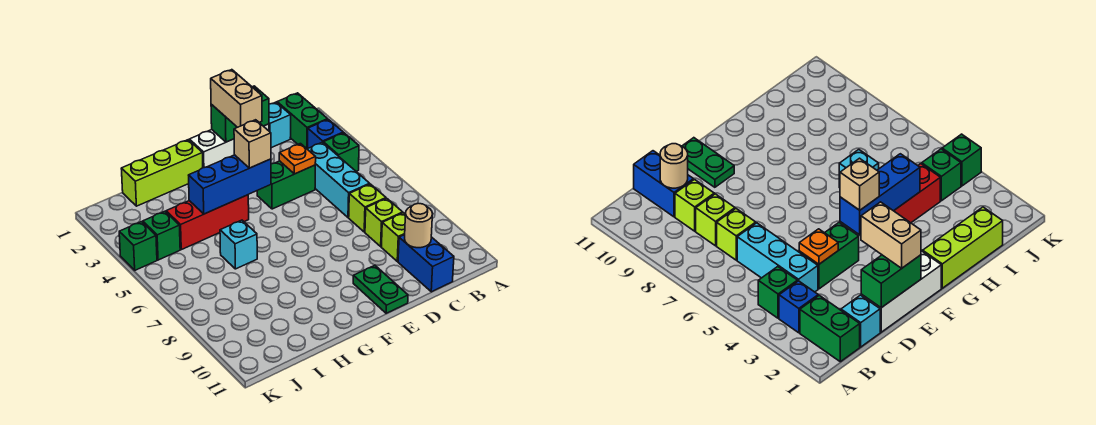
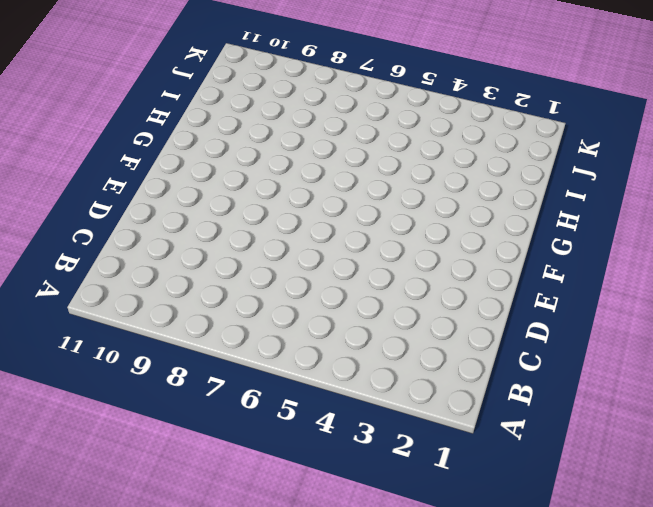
none -> green brick B1:B2 level 1
none -> blue brick B3 level 1
none -> green brick B4 level 1

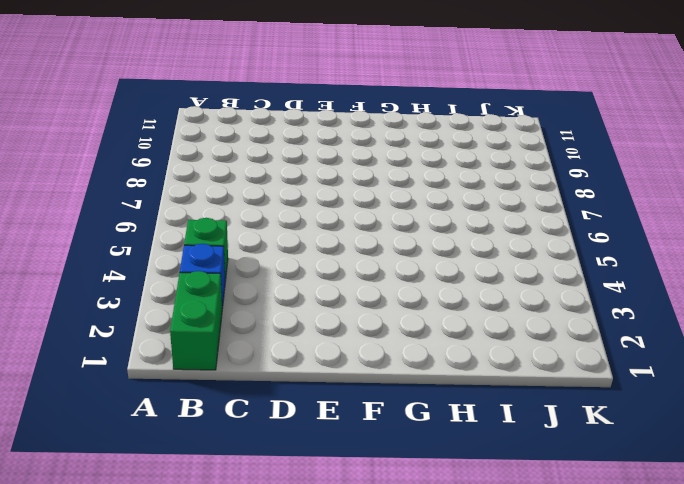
none -> cyan brick C1 level 1
none -> cyan brick C4:C6 level 1
none -> lime brick C7 level 1

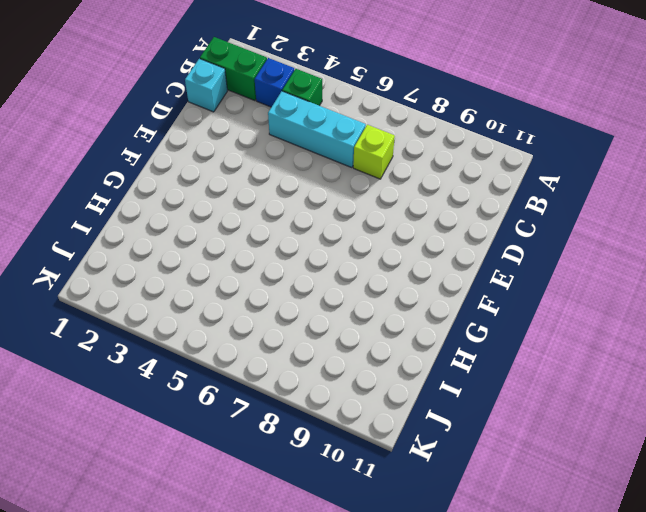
none -> lime brick C8 level 1
none -> lime brick C9 level 1
none -> blue brick C10:C11 level 1

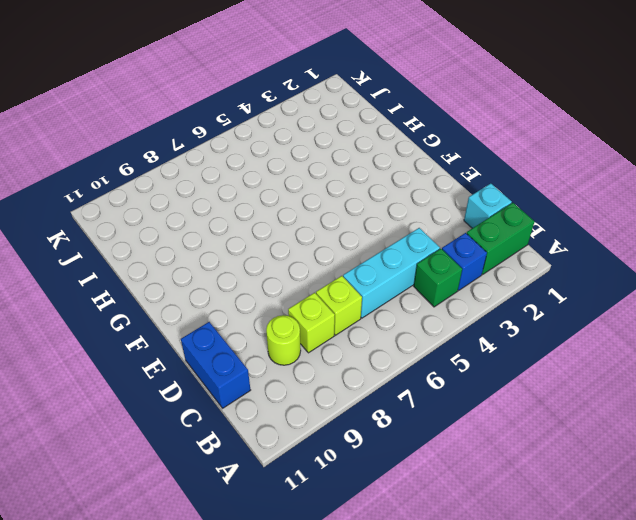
lime round brick C9 level 1 -> lime brick C9 level 1
blue brick C11:D11 level 1 -> blue brick C10:C11 level 1
none -> white brick D1:F1 level 1
none -> green brick D4:E4 level 1
none -> green plate E10:E11 level 1

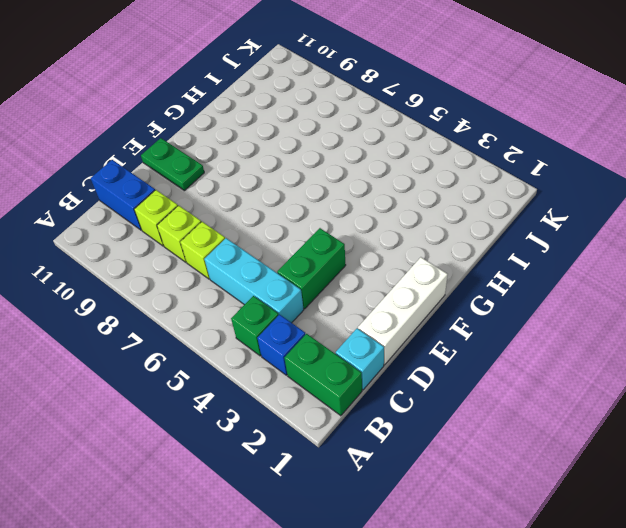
none -> lime brick G1:I1 level 1
none -> red brick G4:I4 level 1
none -> cyan brick H6 level 1

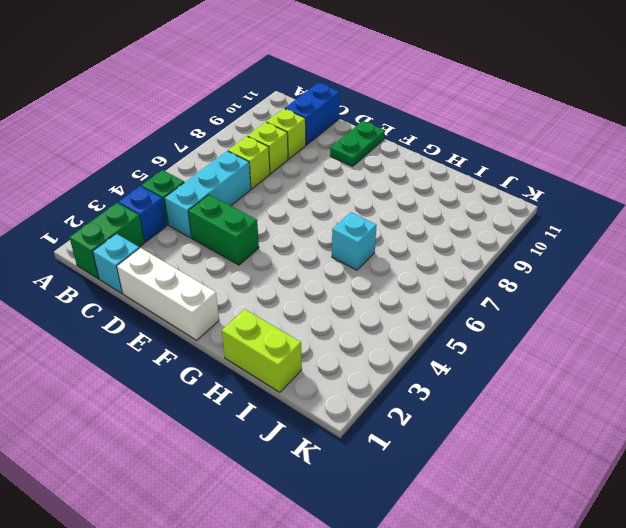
lime brick H1:I1 level 1 -> lime brick G1:I1 level 1
none -> red brick G4:I4 level 1
none -> green brick J4 level 1
none -> green brick K4 level 1

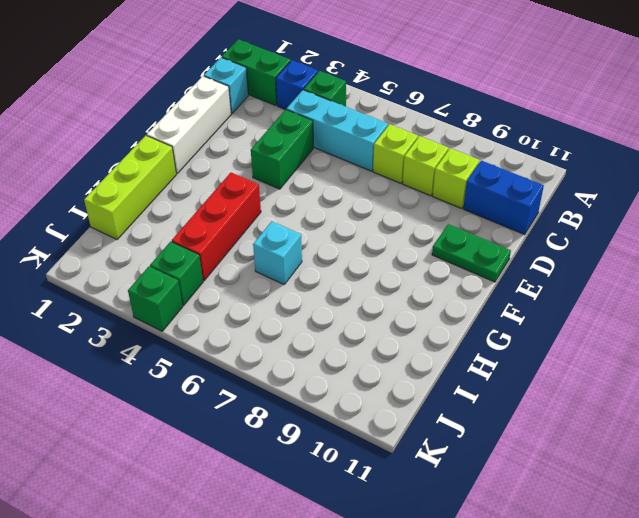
none -> tan round brick C10 level 2
none -> green brick D1:E1 level 2
none -> orange plate D4 level 2

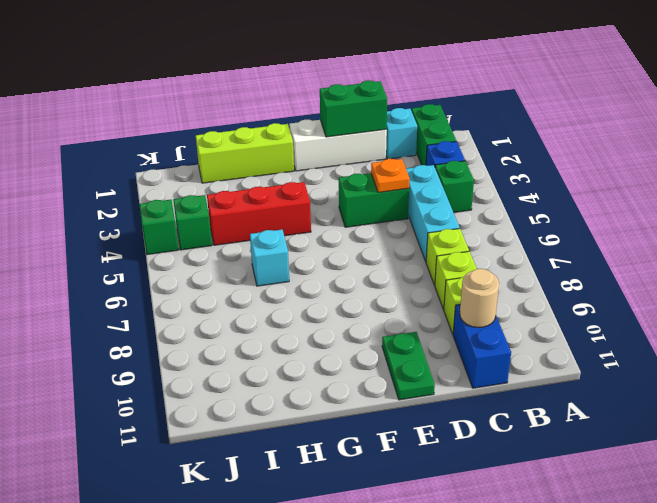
none -> blue brick F4:H4 level 2
none -> tan brick E1:E2 level 3
none -> tan brick F4 level 3

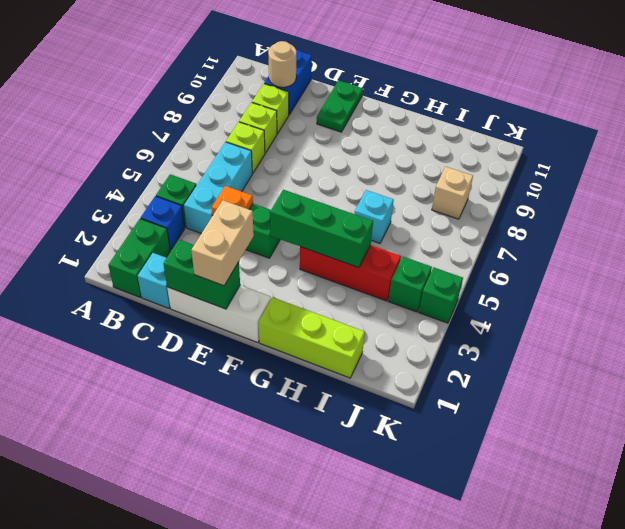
green brick F4:H4 level 2 -> blue brick F4:H4 level 2
tan brick J8 level 1 -> tan brick F4 level 3

